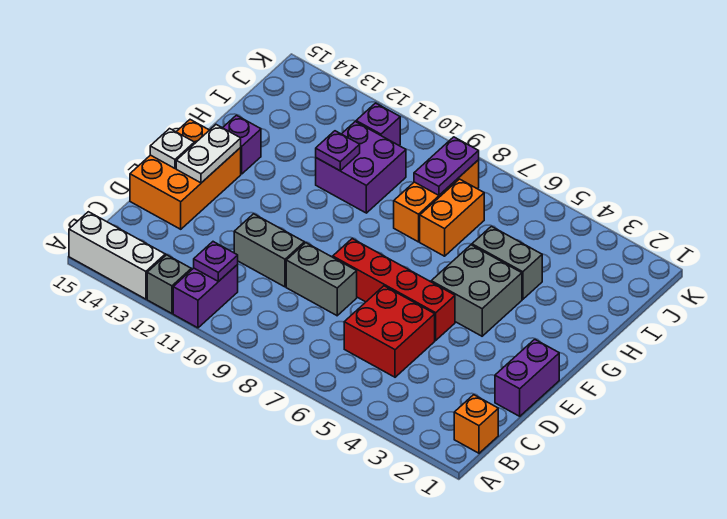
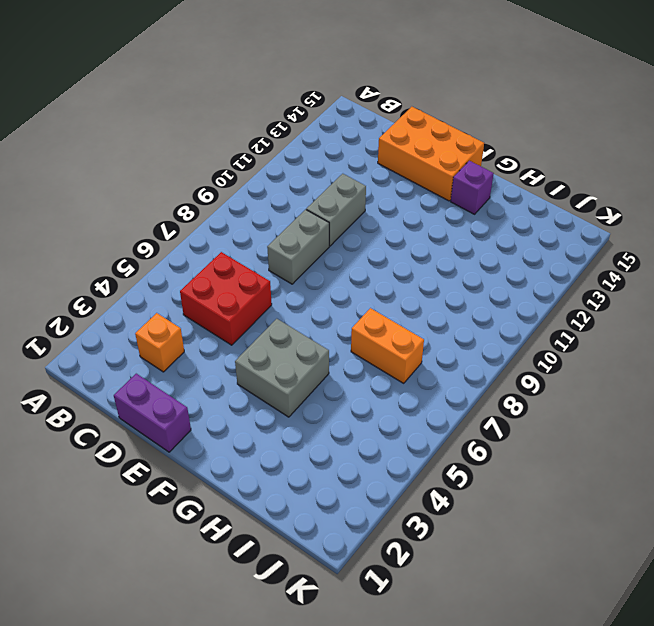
orange brick C3 level 1 -> orange brick B1 level 1
none -> purple brick A11:B11 level 1
none -> grey brick A12 level 1
none -> white brick A13:A15 level 1

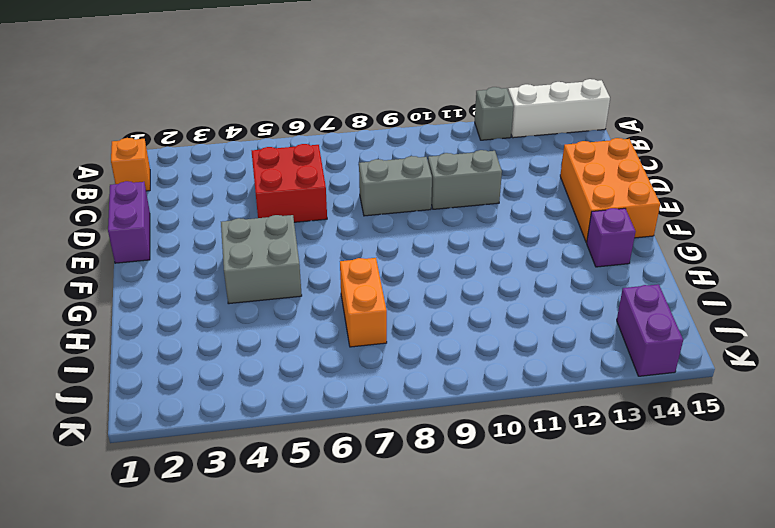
purple brick J14:K14 level 1 -> purple brick A11:B11 level 1
none -> red brick E5:E8 level 1
none -> grey brick H4:H5 level 1
none -> orange brick H8:J8 level 1

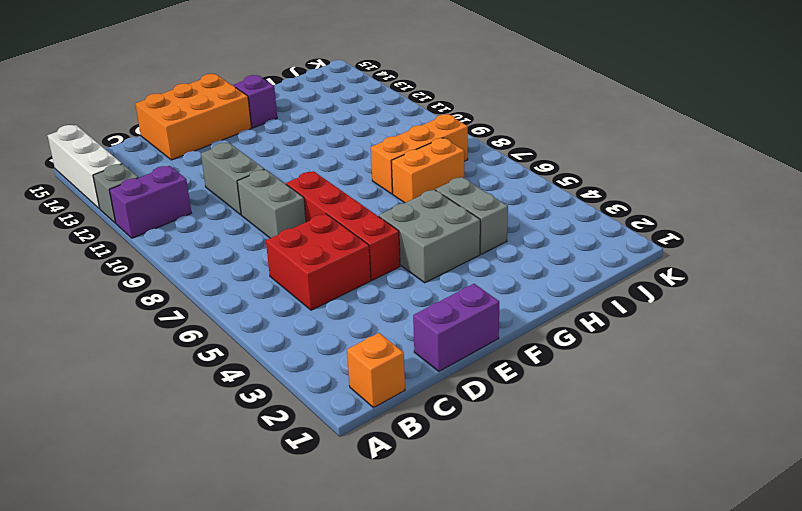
none -> purple brick H10:I11 level 1
none -> purple brick J11 level 1
none -> purple plate B11 level 2

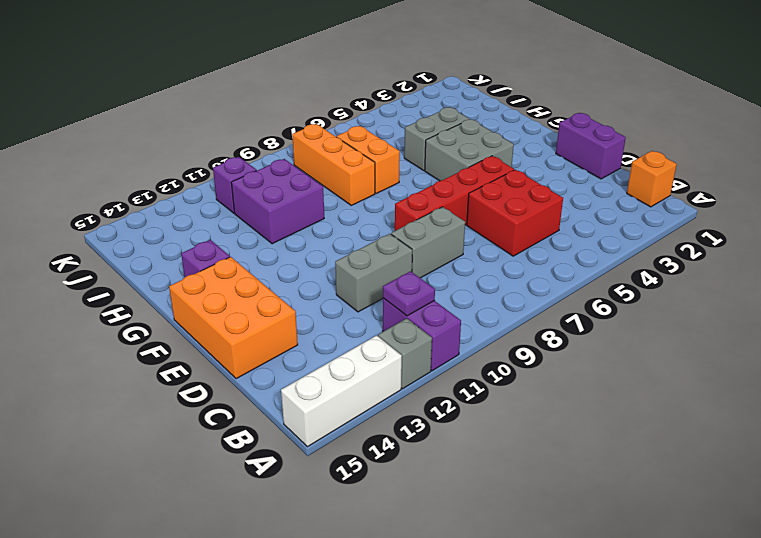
none -> white plate E14:F14 level 2
none -> white plate E15 level 2
none -> purple plate H11 level 2

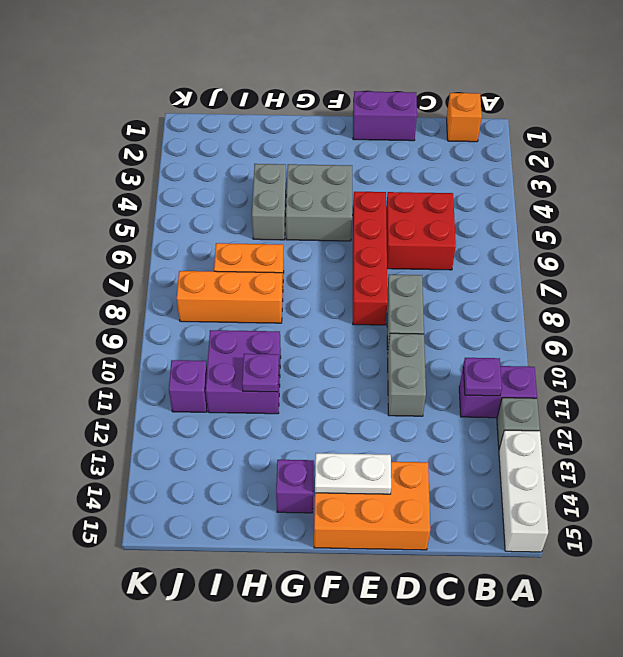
none -> white plate E15 level 2
none -> purple plate I8:J8 level 2

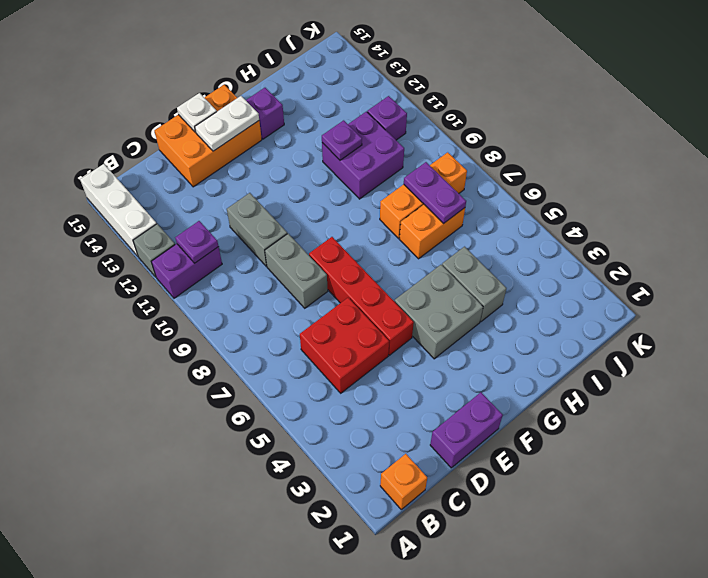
purple plate I7:I8 level 2 -> purple plate I8:J8 level 2

